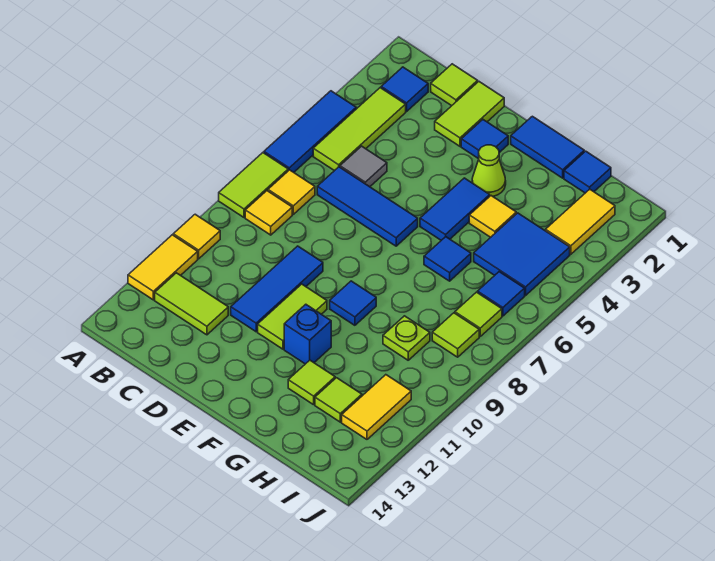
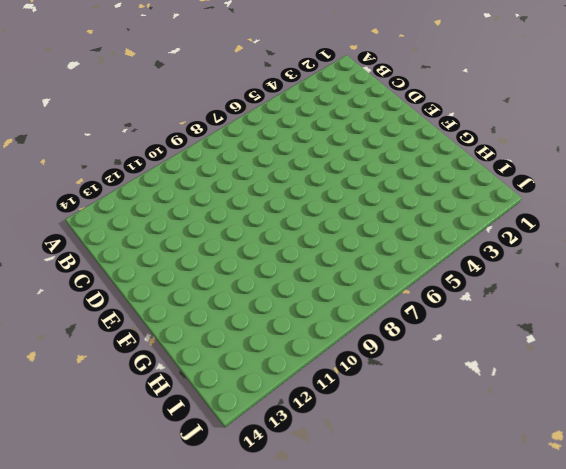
none -> blue tile A4:A6 level 1
none -> lime tile A7:A8 level 1
none -> yellow tile A10 level 1
none -> yellow tile A11:A12 level 1

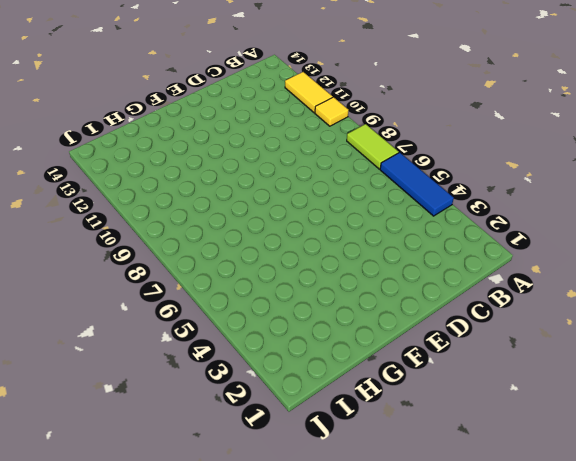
none -> blue tile B2 level 1
none -> lime tile B3:B5 level 1
none -> yellow tile B7 level 1
none -> yellow tile B8 level 1

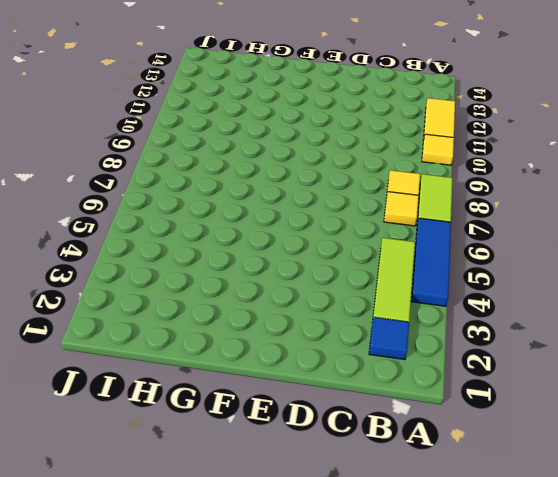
none -> lime tile B12:C12 level 1
none -> lime tile C1 level 1
none -> grey tile C5 level 1
none -> blue tile C6:E6 level 1

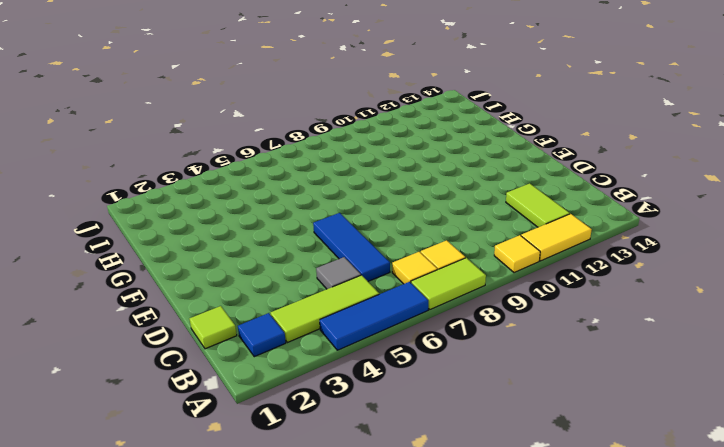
none -> lime tile D1:D2 level 1
none -> blue tile D9:D11 level 1
none -> blue tile E2 level 1
none -> lime tile E10:E11 level 1

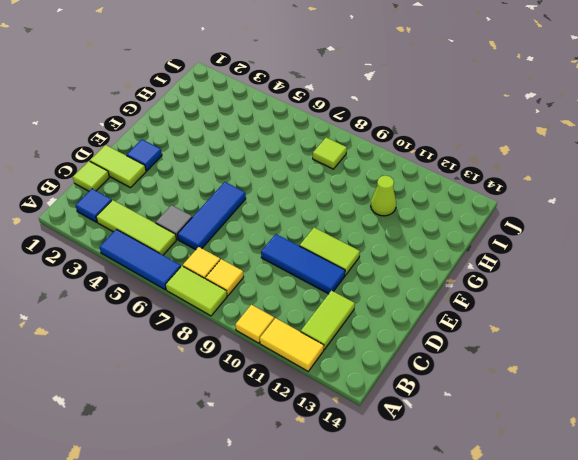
lime cone H11 level 1 -> lime cone F3 level 1
none -> blue tile F1:G1 level 1
none -> blue tile F4:F5 level 1
none -> blue tile F9 level 1
none -> blue brick F11 level 1

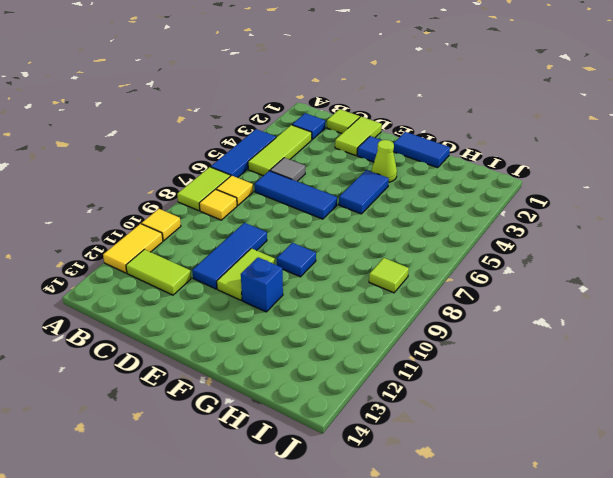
none -> yellow tile G4 level 1
none -> blue tile G6 level 1
none -> lime tile G12 level 1
none -> blue tile H1 level 1

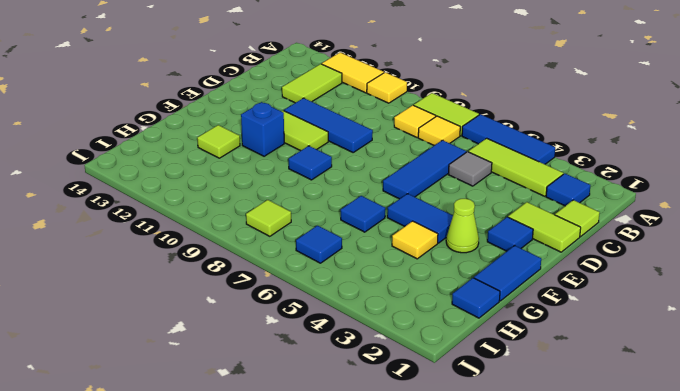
none -> blue tile H4:I5 level 1
none -> lime plate H9 level 1
none -> lime tile H12 level 1
none -> yellow tile I2:I3 level 1

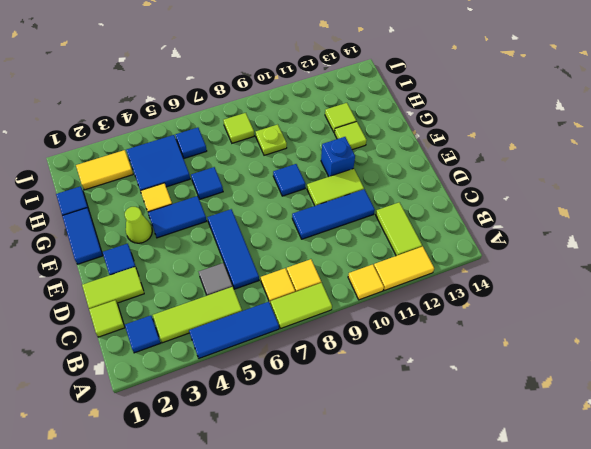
none -> lime tile I7 level 1
none -> yellow tile I11:I12 level 1

